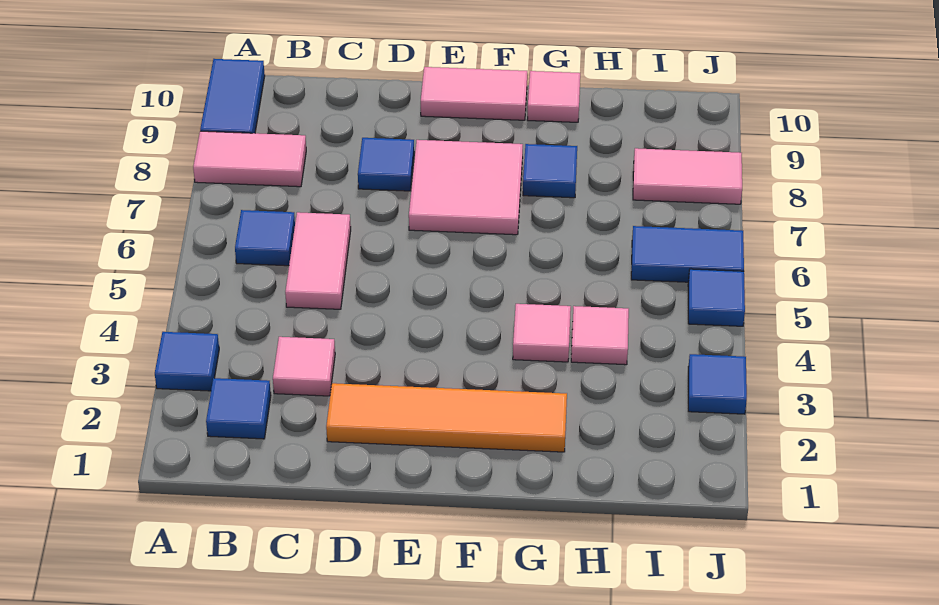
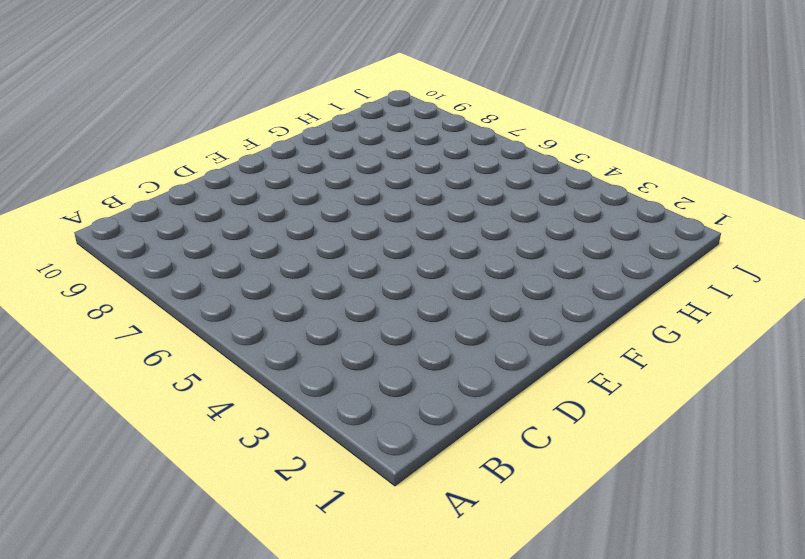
none -> blue tile A3 level 1
none -> pink tile A8:B8 level 1
none -> blue tile A9:A10 level 1

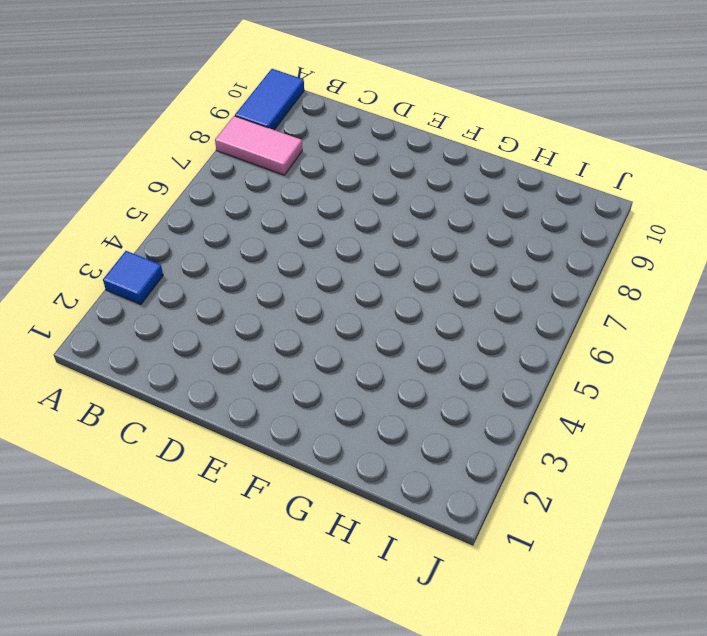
none -> blue tile B2 level 1
none -> blue tile B6 level 1
none -> pink tile C3 level 1

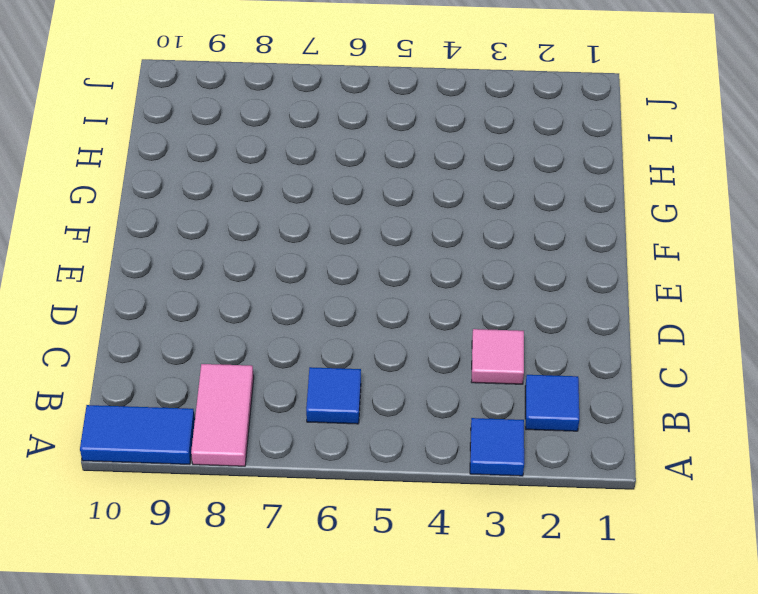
none -> pink tile C5:C6 level 1
none -> orange tile D2:G2 level 1
none -> blue tile D8 level 1

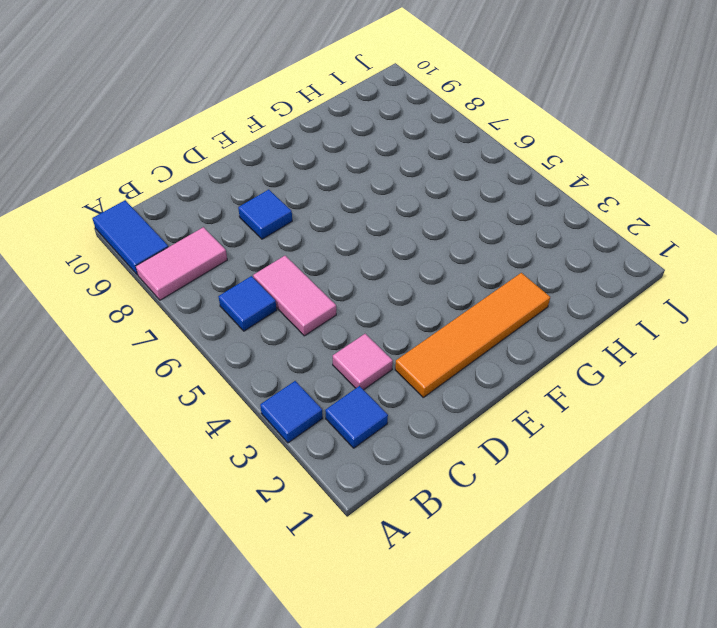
none -> pink tile E7:F8 level 1
none -> pink tile E10:F10 level 1
none -> pink tile G4 level 1

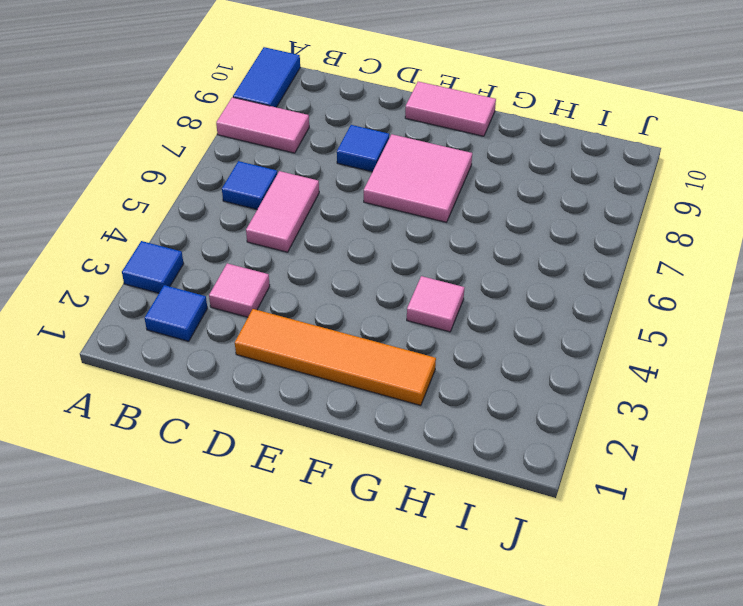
none -> blue tile G8 level 1
none -> pink tile G10 level 1
none -> pink tile H4 level 1

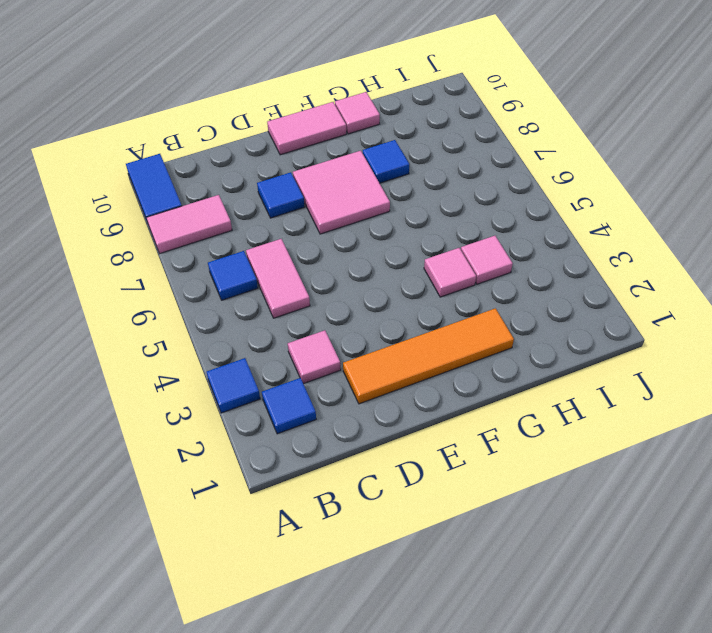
none -> blue tile I6:J6 level 1
none -> pink tile I8:J8 level 1
none -> blue tile J3 level 1

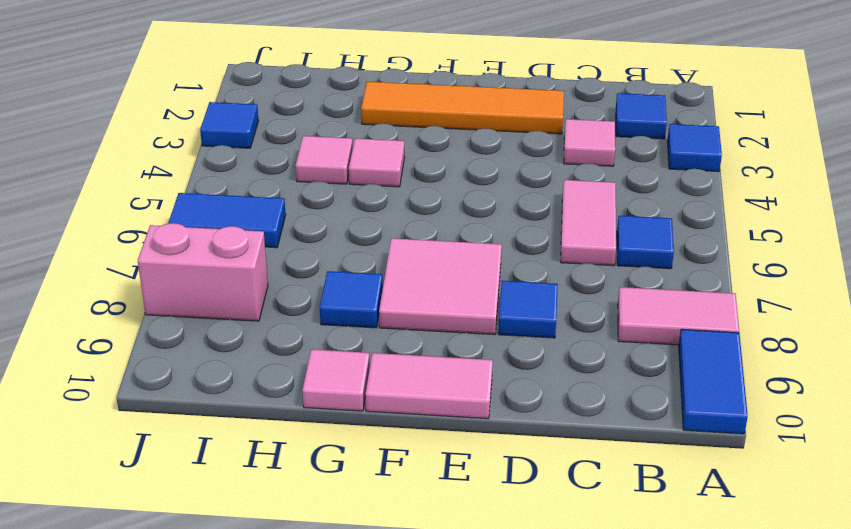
pink brick I8:J8 level 1 -> pink tile I8:J8 level 1
none -> blue tile J5 level 1

